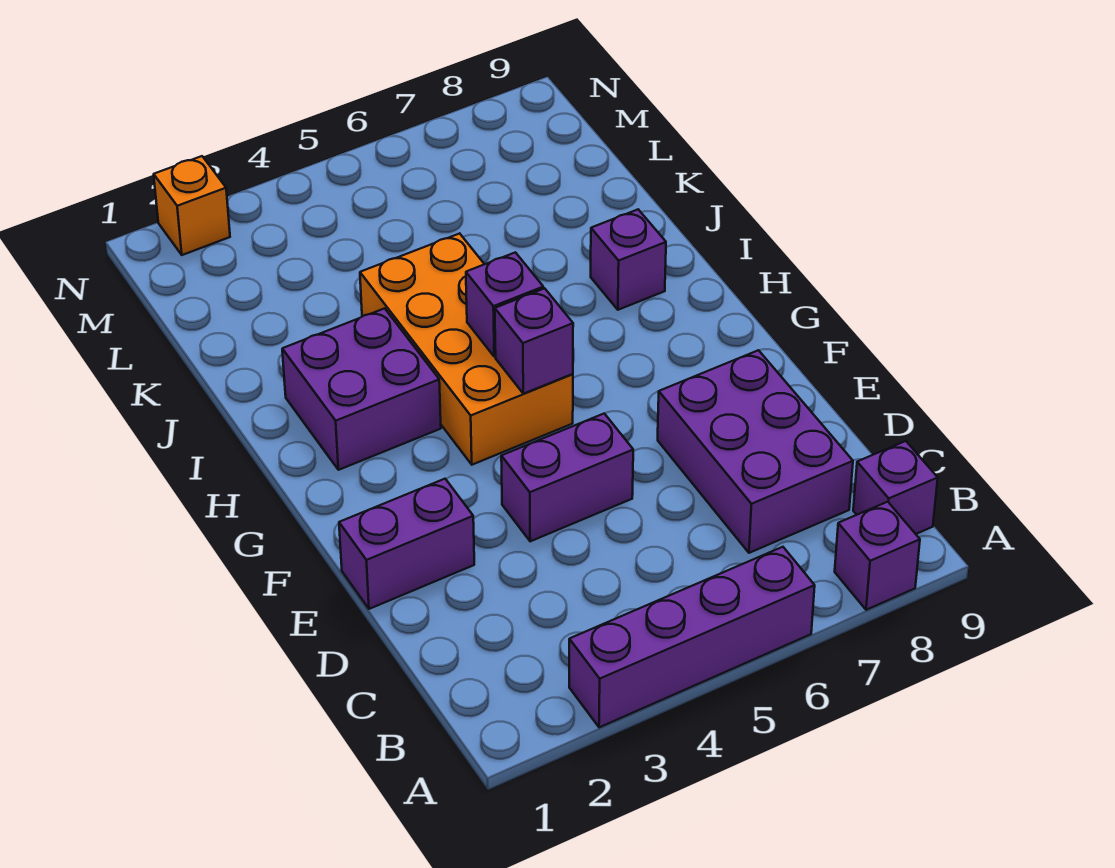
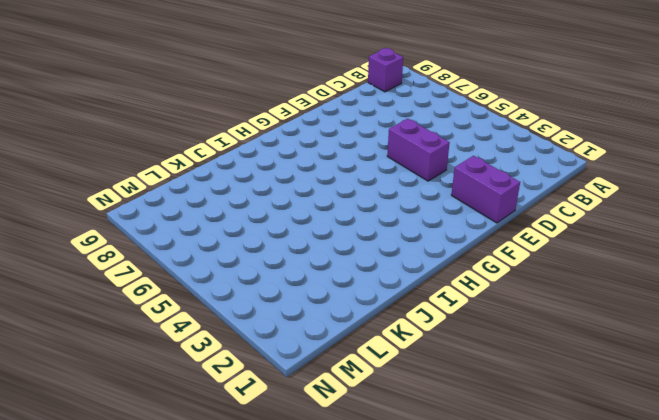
none -> purple brick A3:A6 level 1
none -> purple brick A8 level 1
none -> purple brick C7:E8 level 1

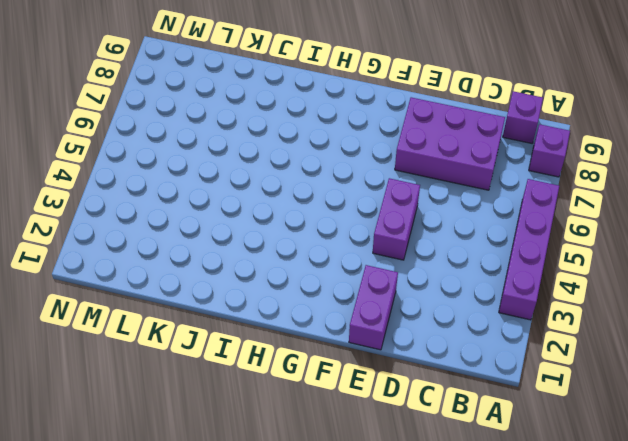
none -> orange brick G4:J5 level 1
none -> purple brick H2:I3 level 1
none -> purple brick I8 level 1

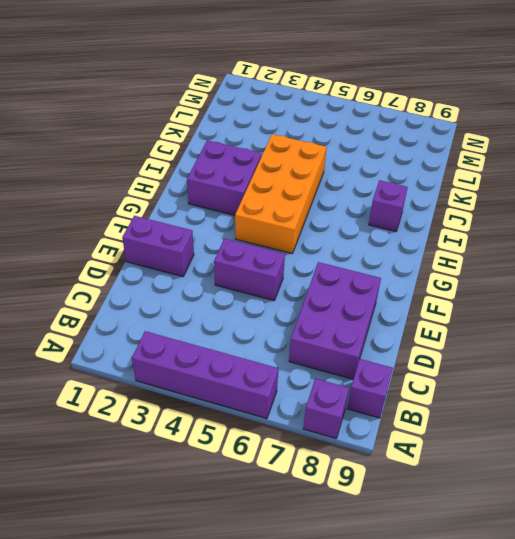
none -> orange brick N2 level 1
none -> purple brick G5 level 2
none -> purple brick H5 level 2

